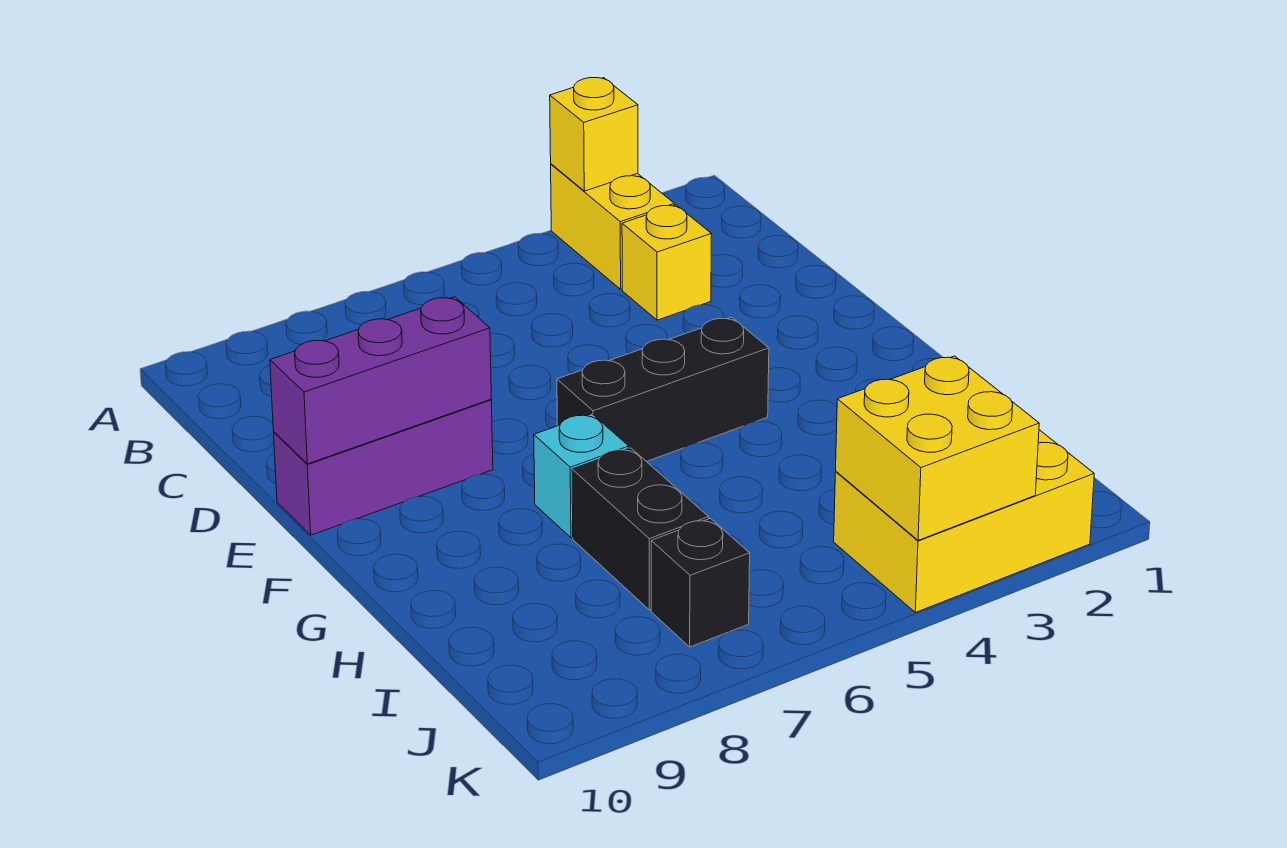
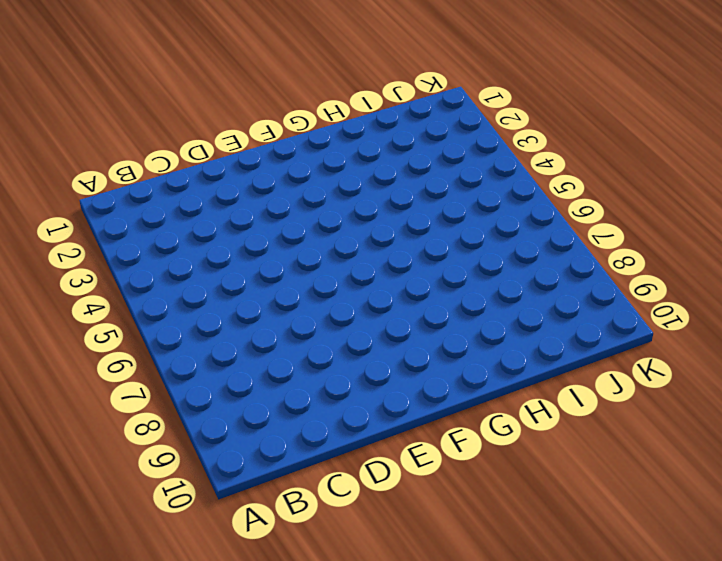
none -> yellow brick A3:B3 level 1
none -> yellow brick C3 level 1

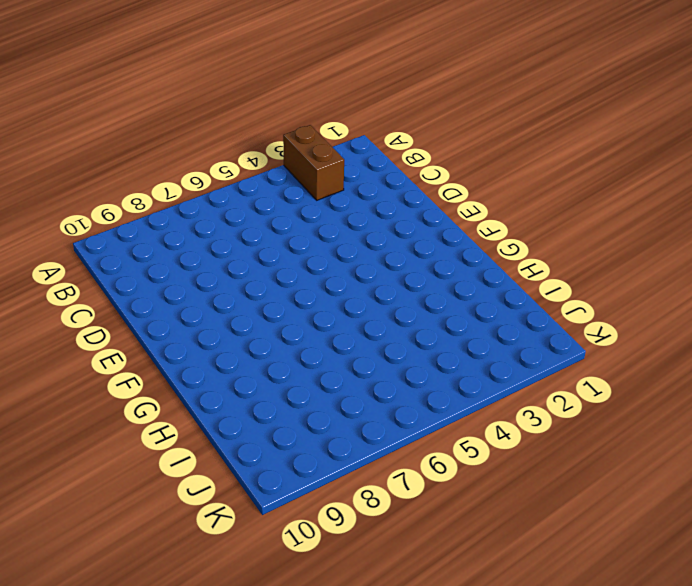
brown brick A3:B3 level 1 -> yellow brick A3:B3 level 1
none -> yellow brick C3 level 1
none -> purple brick E8:E10 level 1

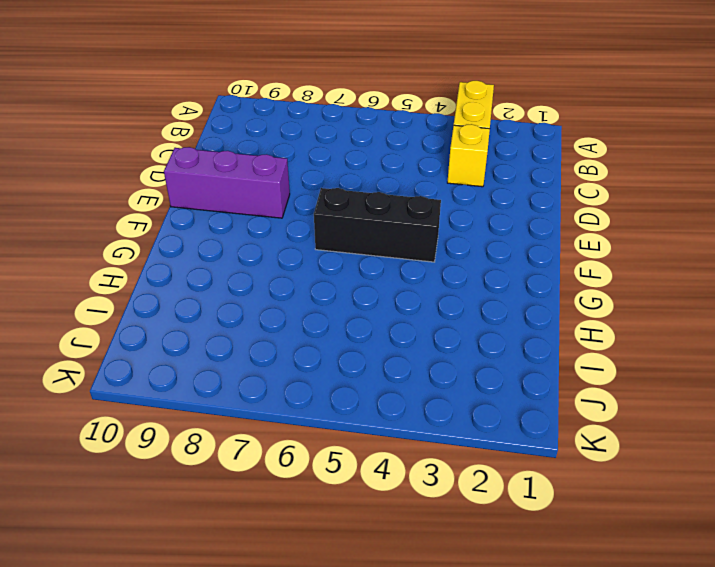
none -> cyan brick G7 level 1
none -> black brick H7:I7 level 1

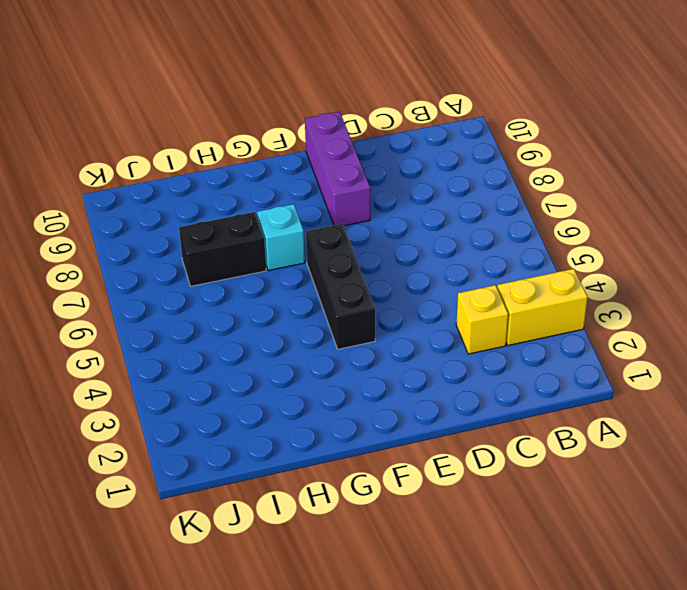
none -> yellow brick J2:K4 level 1
none -> black brick J7 level 1

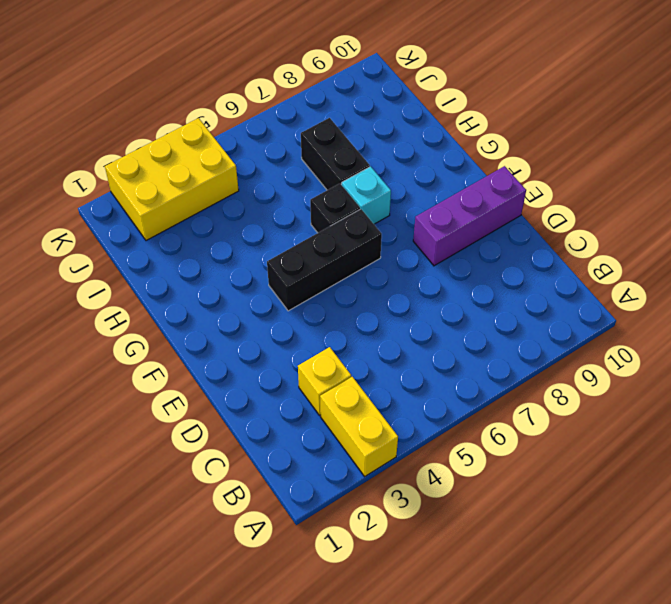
black brick G6 level 1 -> black brick J7 level 1
none -> yellow brick A3 level 2
none -> purple brick E8:E10 level 2

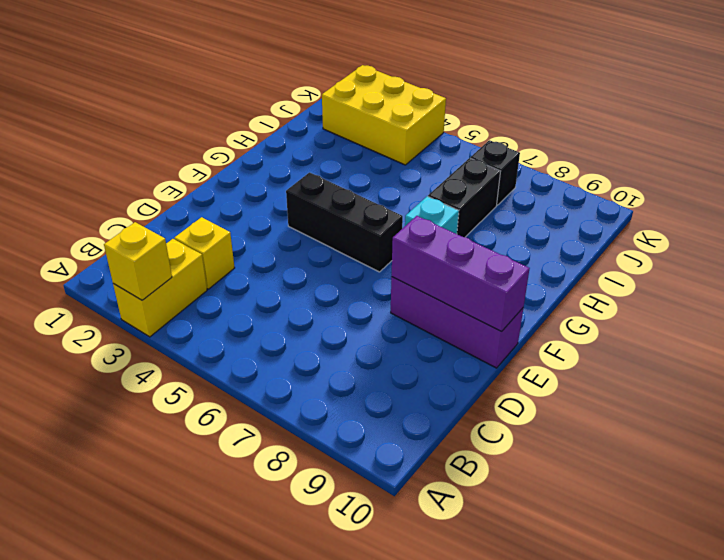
none -> yellow brick J3:K4 level 2

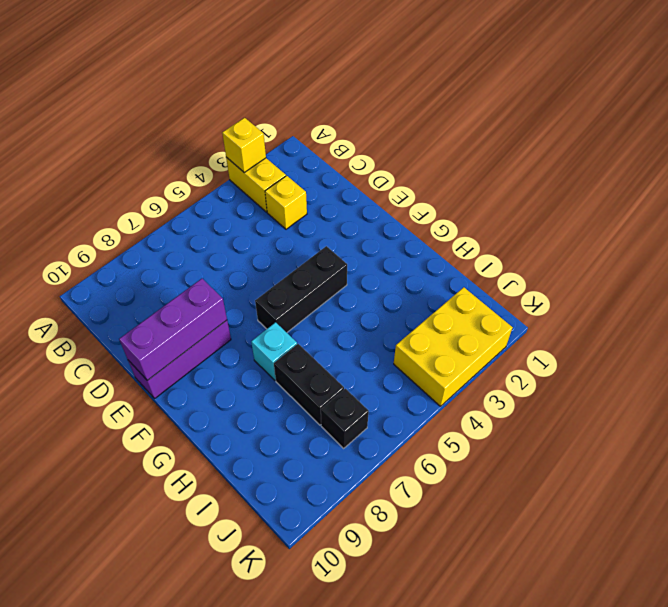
none -> yellow brick J3:K4 level 2

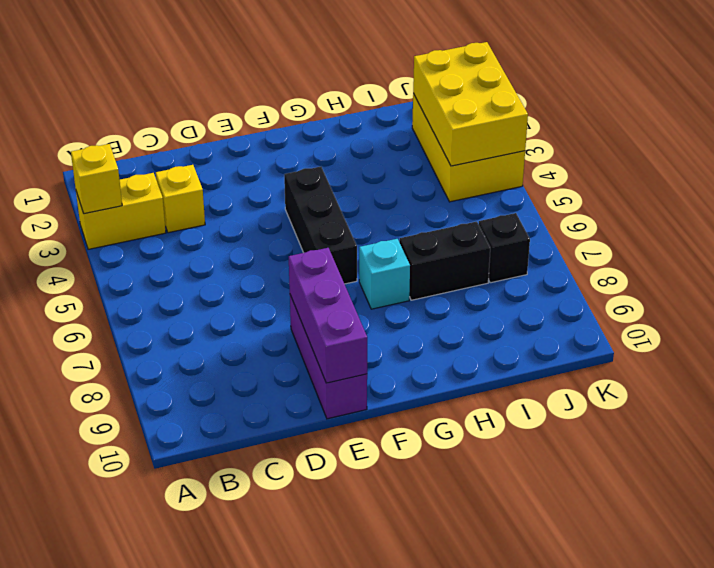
yellow brick J2:K4 level 2 -> yellow brick J3:K4 level 2

